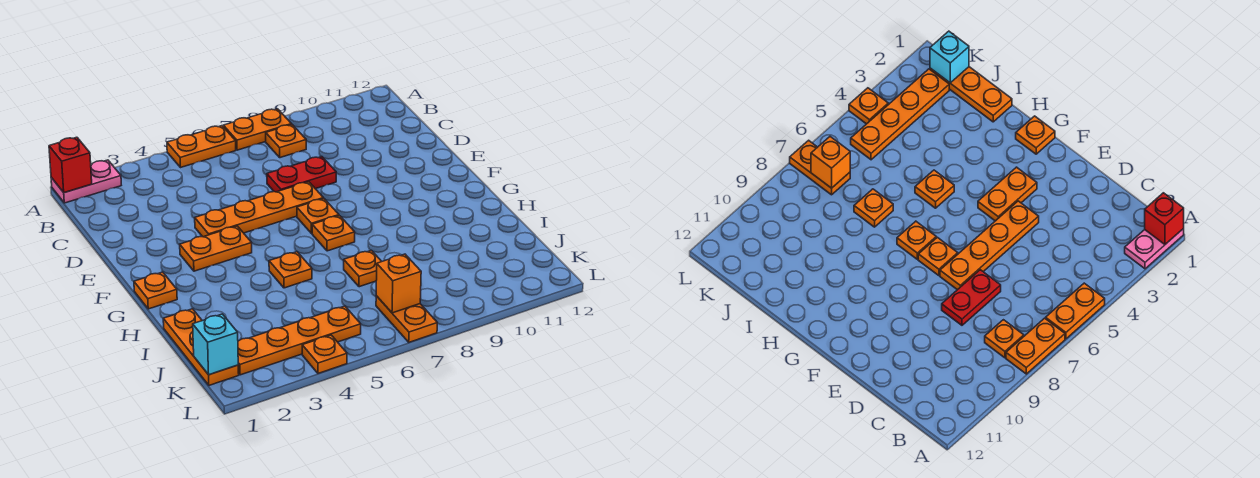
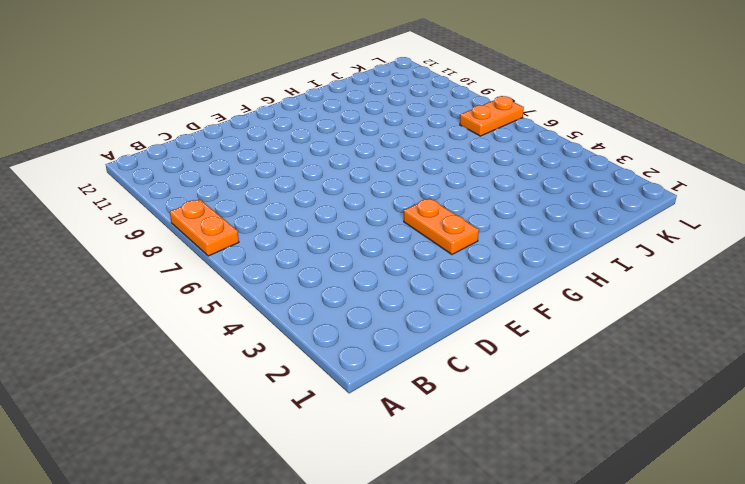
none -> pink plate A1:A2 level 1
none -> orange plate A5:A6 level 1
none -> orange plate B8 level 1

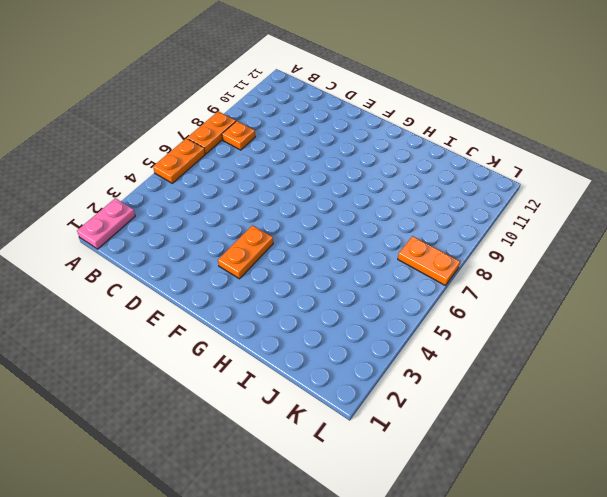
none -> red plate D7:D8 level 1
none -> orange plate E4:E7 level 1
none -> orange plate F7 level 1

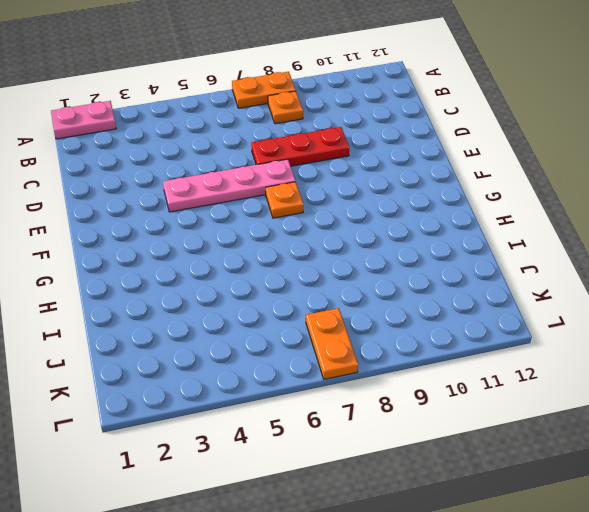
red plate D7:D9 level 1 -> red plate D7:D8 level 1
pink plate E4:E7 level 1 -> orange plate E4:E7 level 1
none -> orange plate A5:A6 level 1
none -> orange plate F3:F4 level 1
none -> orange plate G1 level 1

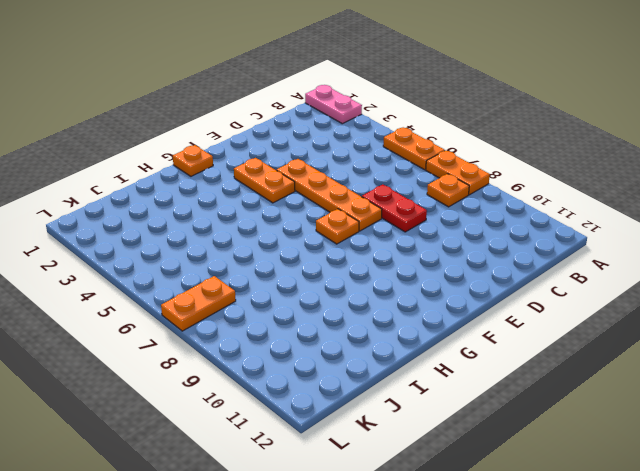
none -> orange plate G7 level 1
none -> orange plate H5 level 1
none -> orange plate I1:K1 level 1

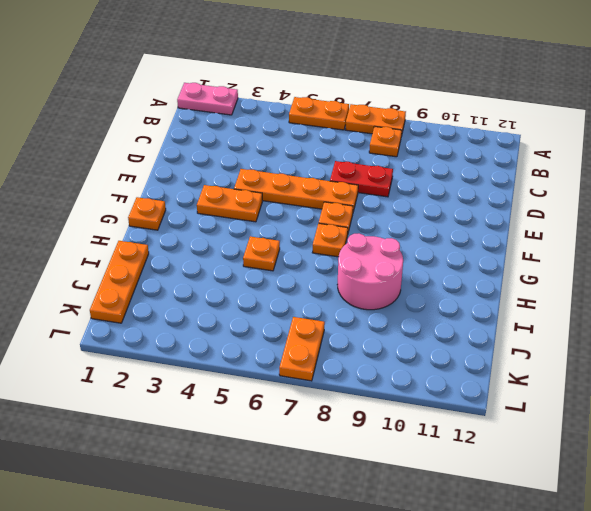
pink round brick H8:I9 level 1 -> none
none -> orange plate I7 level 1
none -> orange plate K2:K5 level 1
none -> orange plate L4 level 1

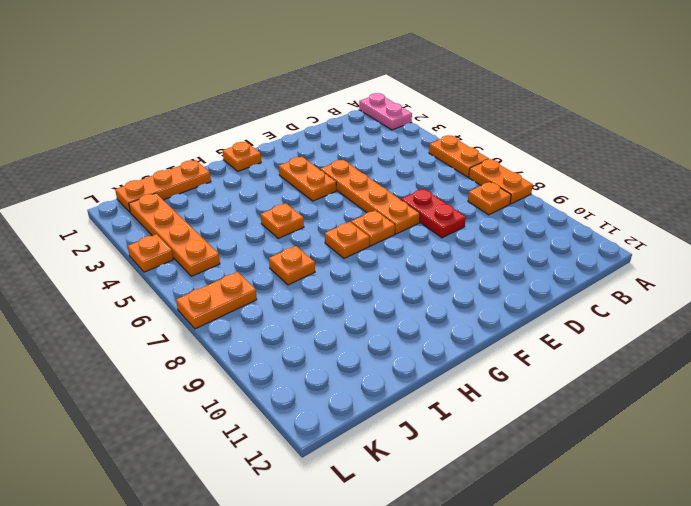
none -> red brick A1 level 2
none -> cyan brick K1 level 2
none -> orange brick K7 level 2

